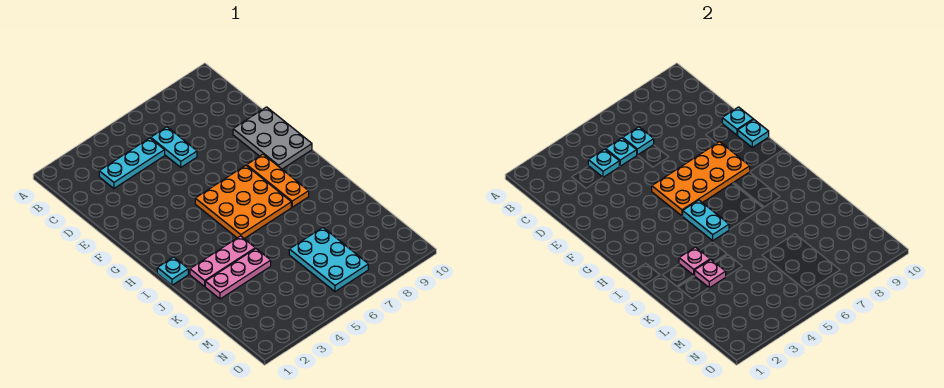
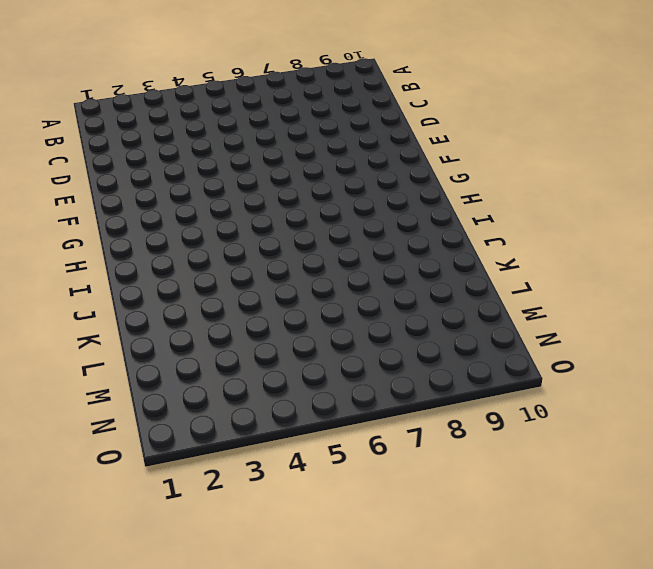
none -> cyan plate C3:C5 level 1
none -> cyan plate C6:D6 level 1
none -> grey plate E9:G10 level 1

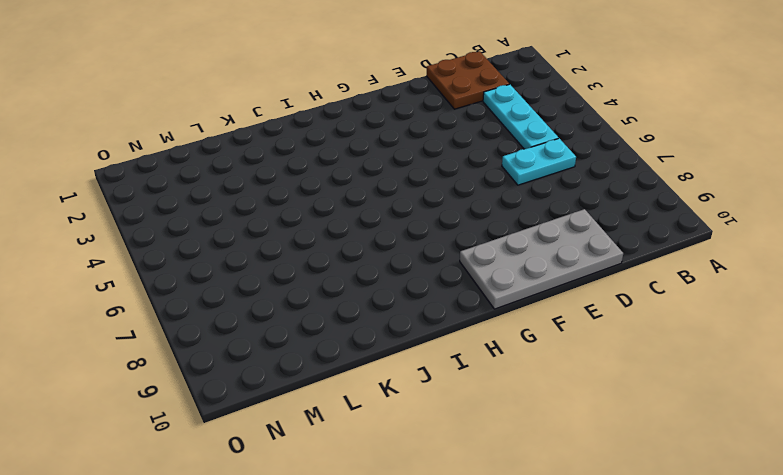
brown plate C1:D2 level 1 -> none
grey plate D9:G10 level 1 -> grey plate E9:G10 level 1
none -> orange plate G5:I7 level 1
none -> orange plate G8:I8 level 1
none -> cyan plate I1 level 1

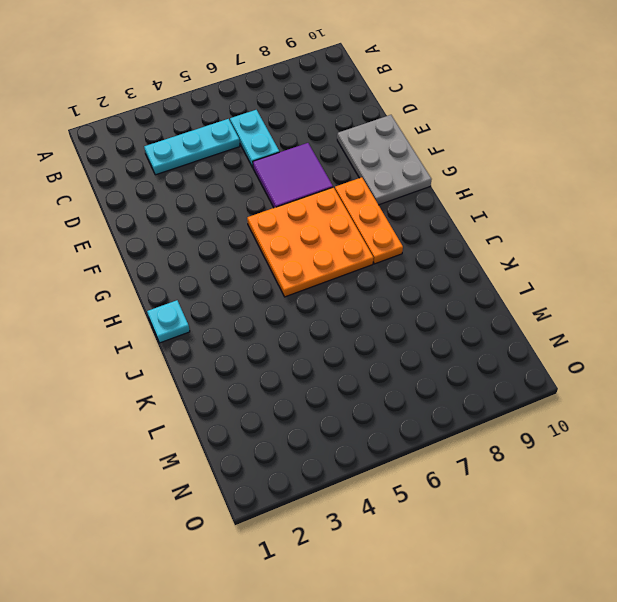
purple tile E6:F7 level 1 -> none
none -> pink plate J2:J4 level 1
none -> pink plate K2:K4 level 1
none -> cyan plate L6:N7 level 1

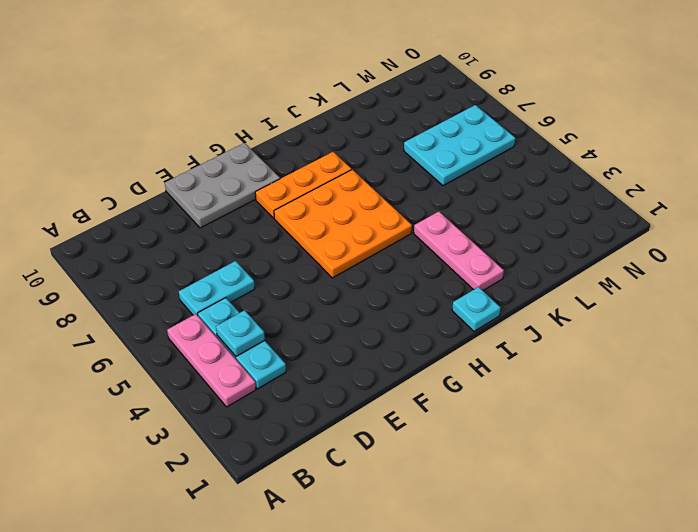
pink plate B3:B5 level 1 -> pink plate K2:K4 level 1
none -> cyan plate C5 level 2
none -> cyan plate C6 level 2
none -> cyan plate E10 level 2

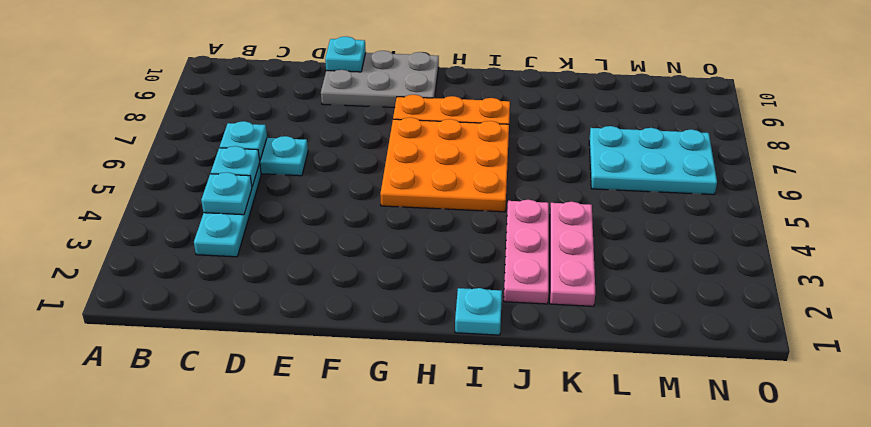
none -> orange plate F5:G8 level 2
none -> cyan plate F10 level 2
none -> cyan plate H5:I5 level 2

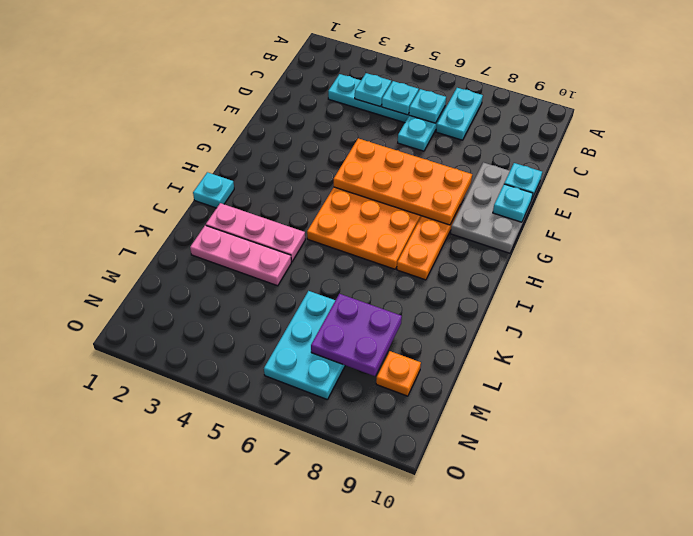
cyan plate B7:C7 level 1 -> cyan plate H5:I5 level 2
purple plate L7:M8 level 2 -> none
orange plate M9 level 1 -> none
none -> pink plate J3 level 2
none -> pink plate K3 level 2

